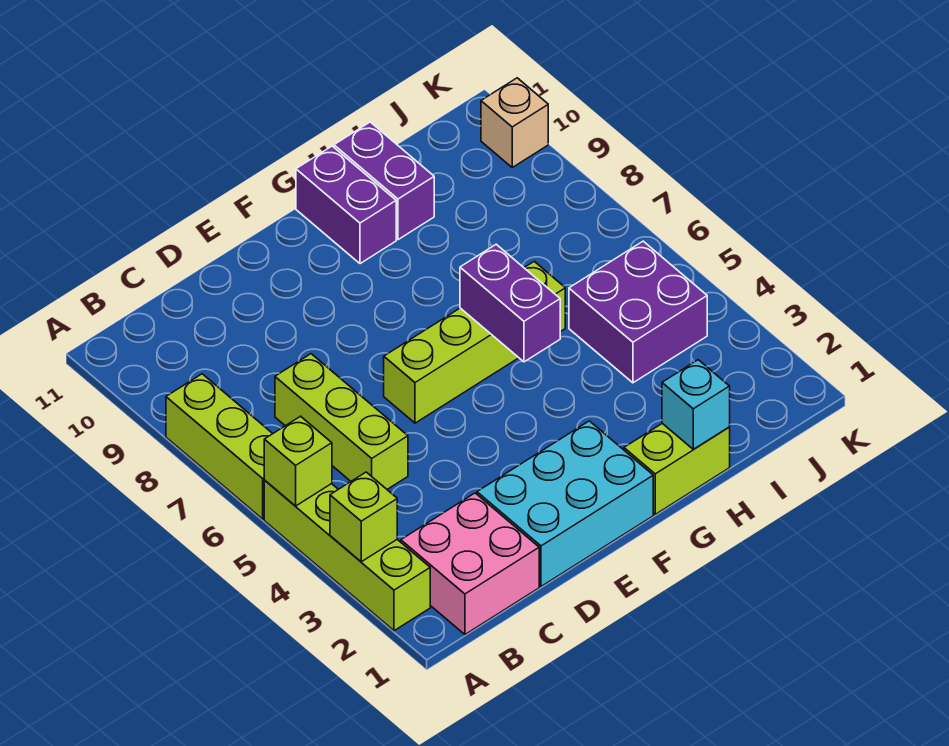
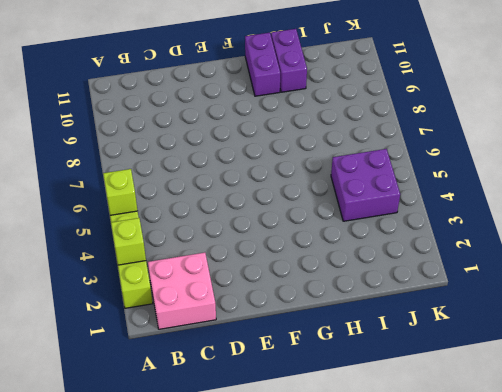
none -> lime brick A6:A8 level 1
none -> lime brick C5:C7 level 1
none -> cyan brick D1:F2 level 1

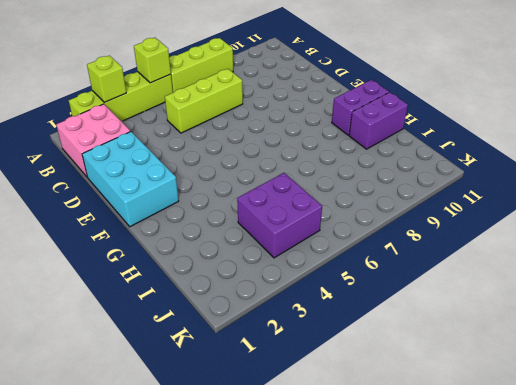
none -> lime brick E6:H6 level 1
none -> lime brick G1:H1 level 1
none -> tan brick K10 level 1

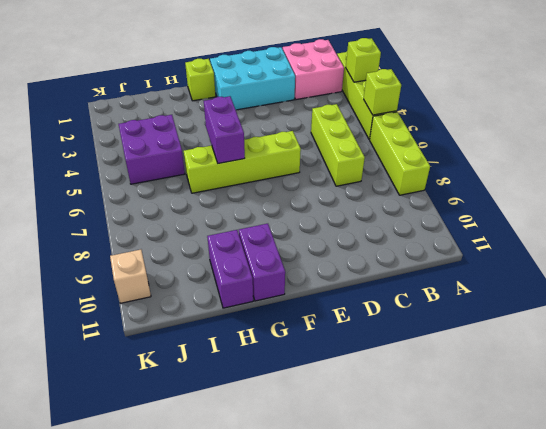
lime brick G1 level 1 -> lime brick G1:H1 level 1
none -> cyan brick H1 level 2

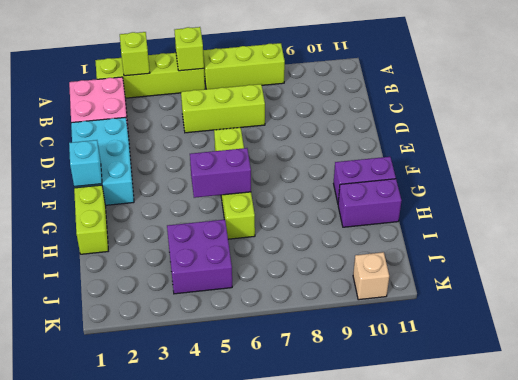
cyan brick F1 level 2 -> cyan brick H1 level 2

